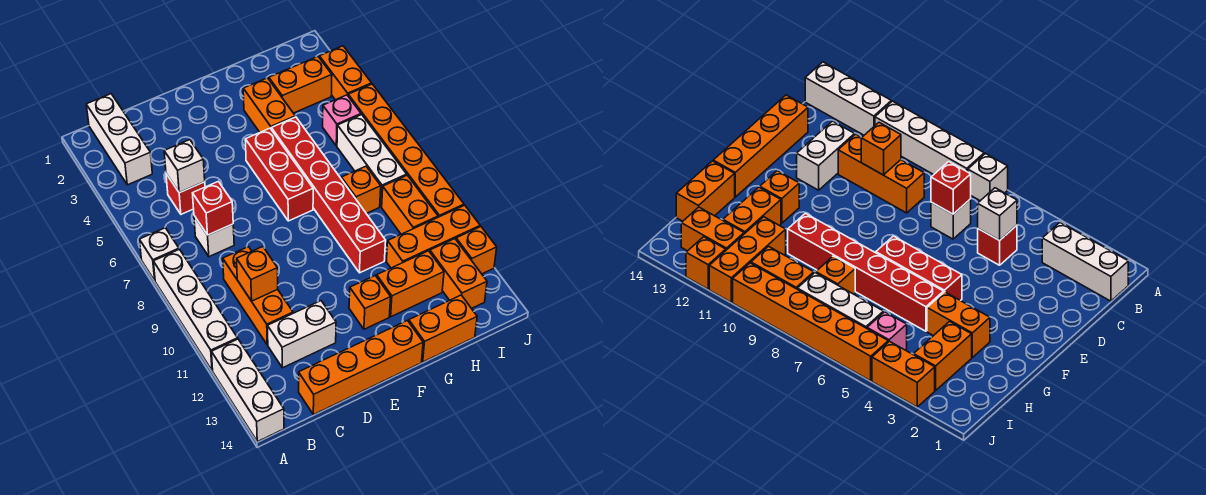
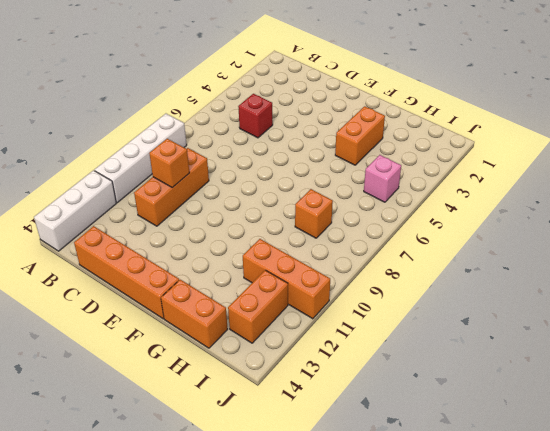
none -> white brick A7 level 1
none -> white brick B1:B3 level 1
none -> white brick C7 level 1

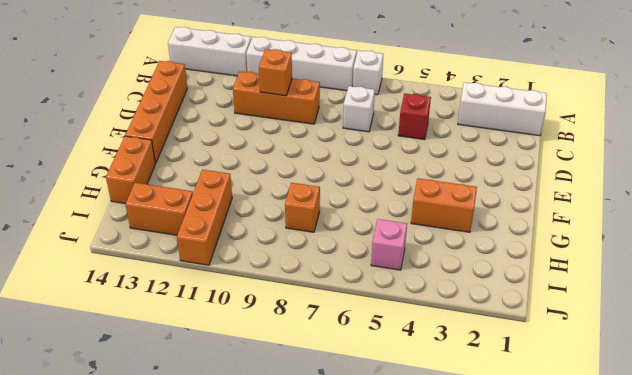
none -> white brick C12:D12 level 1
none -> red brick F5:F7 level 1
none -> orange brick F12 level 1

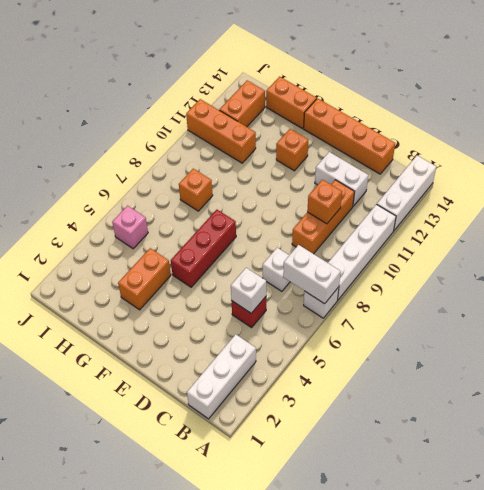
white brick A7:B7 level 2 -> none
none -> red brick G5:G10 level 1
none -> orange brick G12:H12 level 1
none -> orange brick H3:I3 level 1

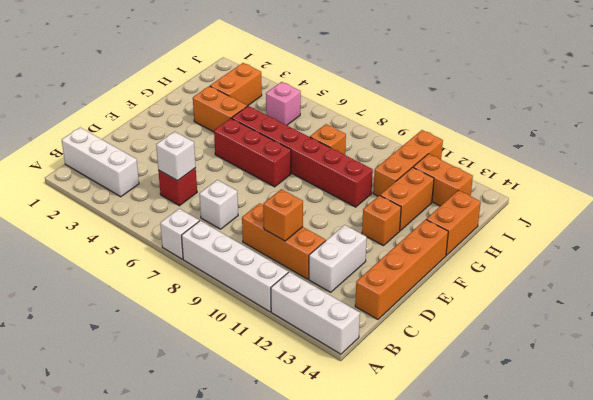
none -> white brick I6:I8 level 1
none -> orange brick I9:I10 level 1
none -> orange brick J3:J4 level 1

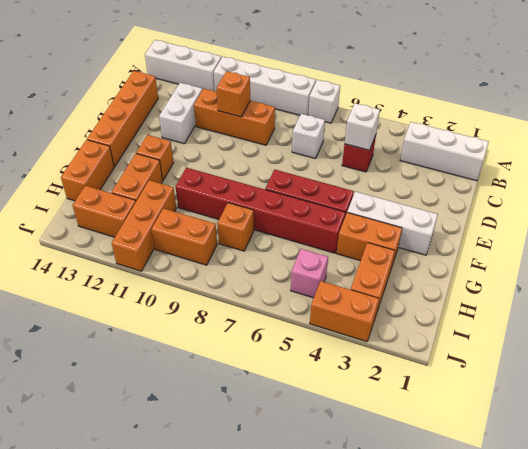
white brick F2:F4 level 1 -> white brick I6:I8 level 1
none -> orange brick J5:J10 level 1
none -> orange brick J12 level 1
none -> red brick C7 level 2

